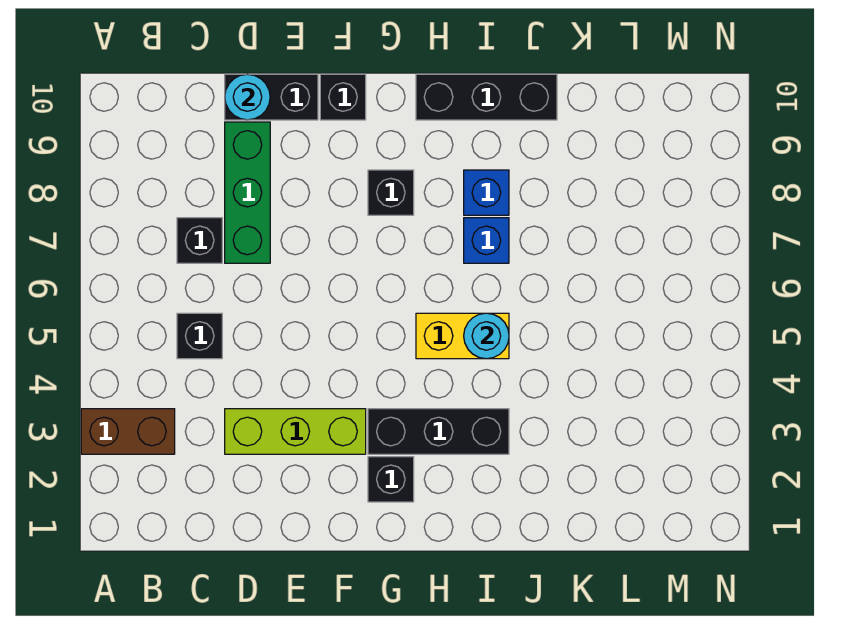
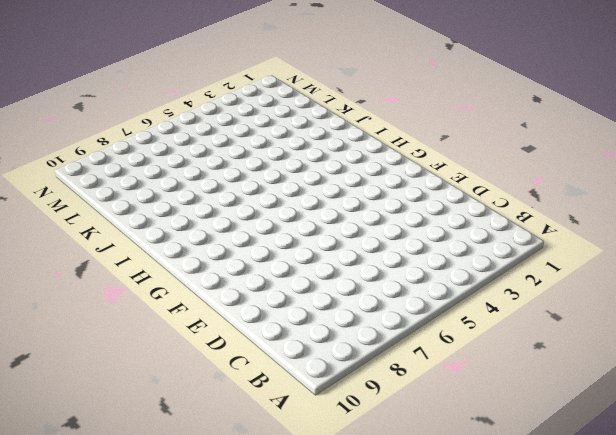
none -> brown brick A3:B3 level 1
none -> black brick C5 level 1
none -> black brick C7 level 1

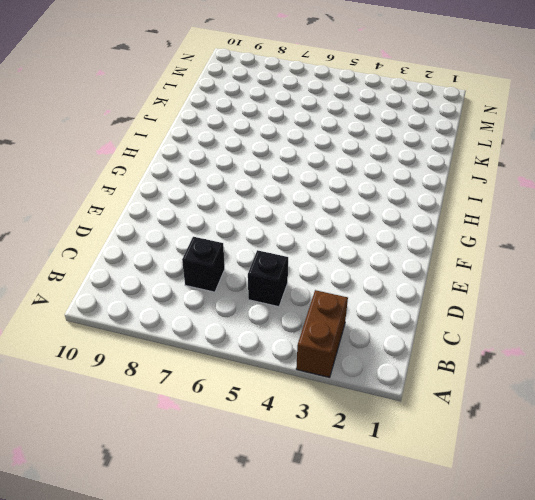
none -> lime brick D3:F3 level 1
none -> green brick D7:D9 level 1
none -> black brick D10:E10 level 1

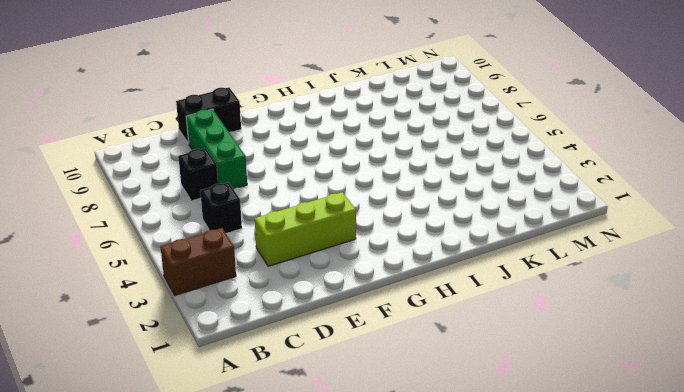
none -> black brick F10 level 1
none -> black brick G2 level 1
none -> black brick G3:I3 level 1

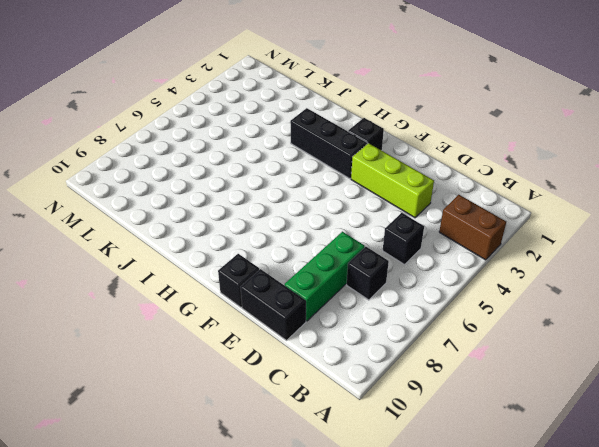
none -> black brick G8 level 1
none -> yellow brick H5:I5 level 1
none -> black brick H10:J10 level 1

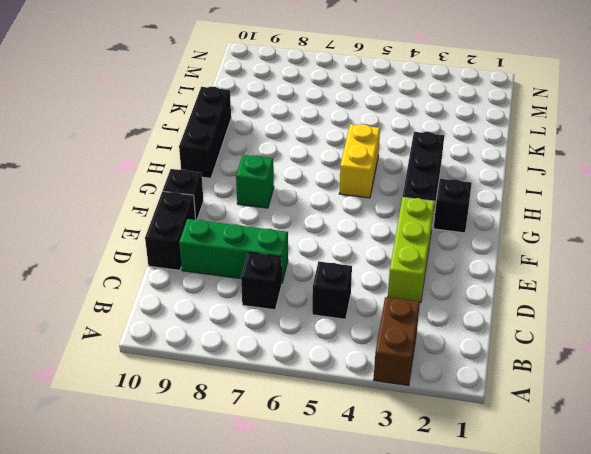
green brick G8 level 1 -> black brick G8 level 1
none -> blue brick I7 level 1
none -> blue brick I8 level 1
none -> cyan round brick D10 level 2

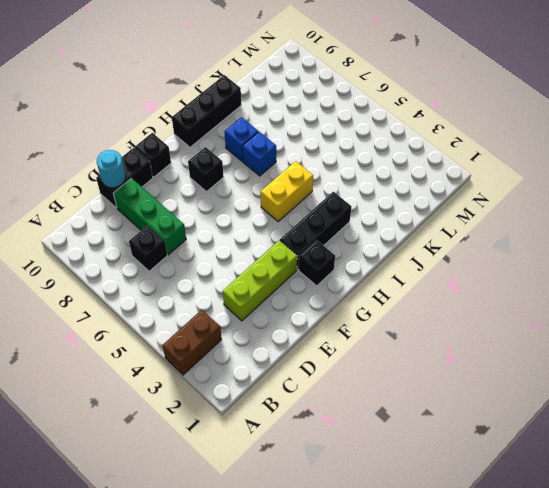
none -> black brick C5 level 1
none -> cyan round brick I5 level 2

